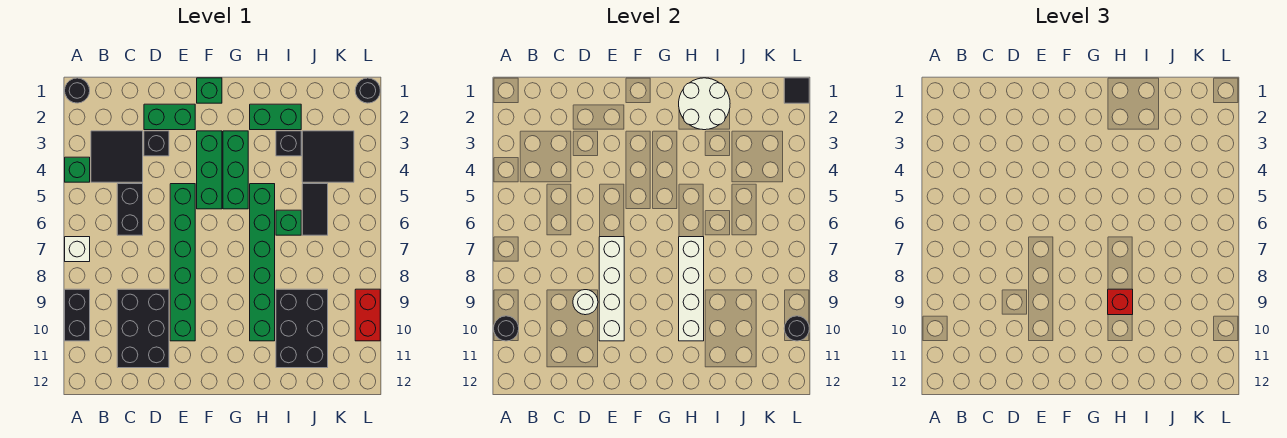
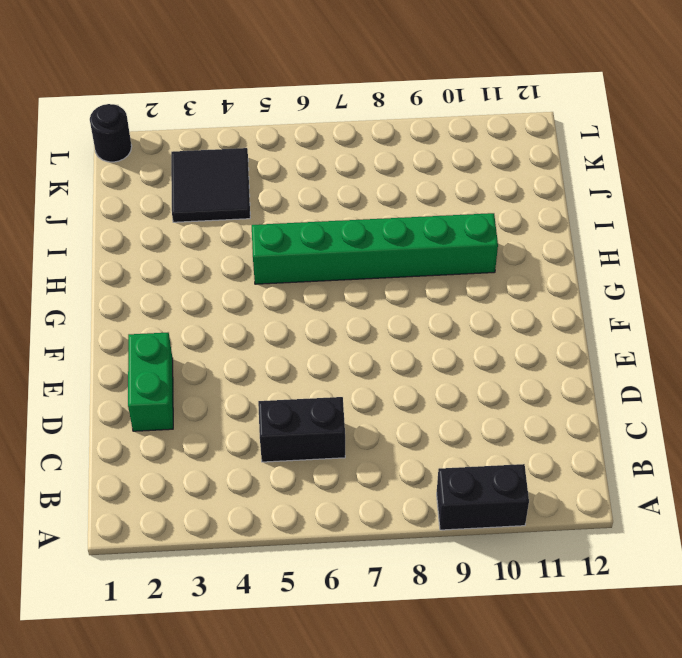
none -> black round brick A1 level 1
none -> green brick A4 level 1
none -> white brick A7 level 1
none -> black tile B3:C4 level 1

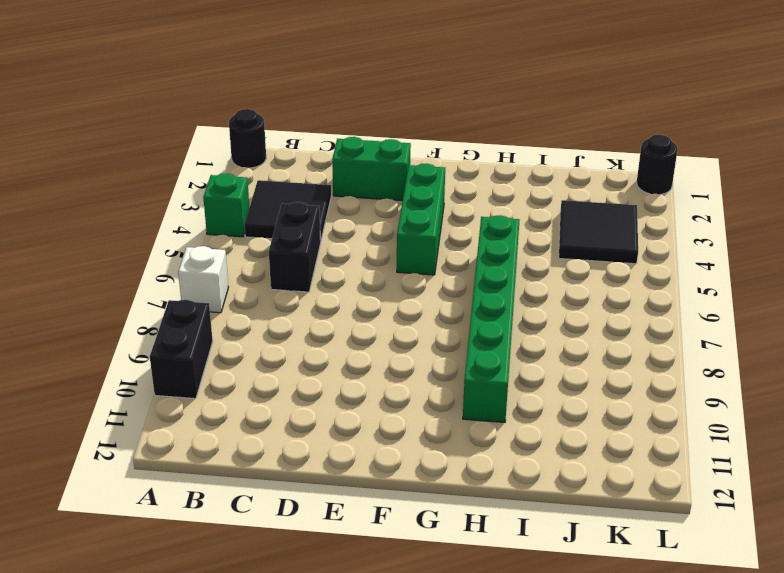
none -> black brick C9:D11 level 1
none -> black brick D3 level 1
none -> green brick E5:E10 level 1
none -> green brick F1 level 1

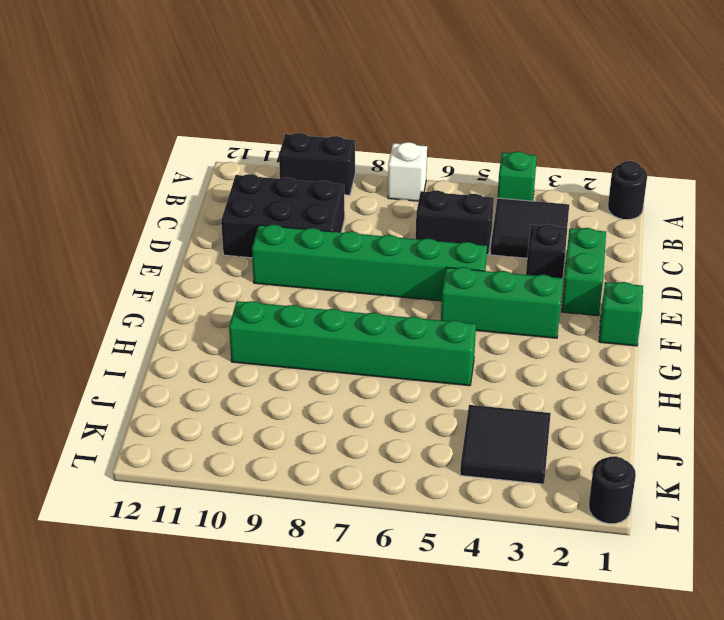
none -> green brick G3:G5 level 1
none -> green brick H2:I2 level 1
none -> black brick I3 level 1
none -> green brick I6 level 1

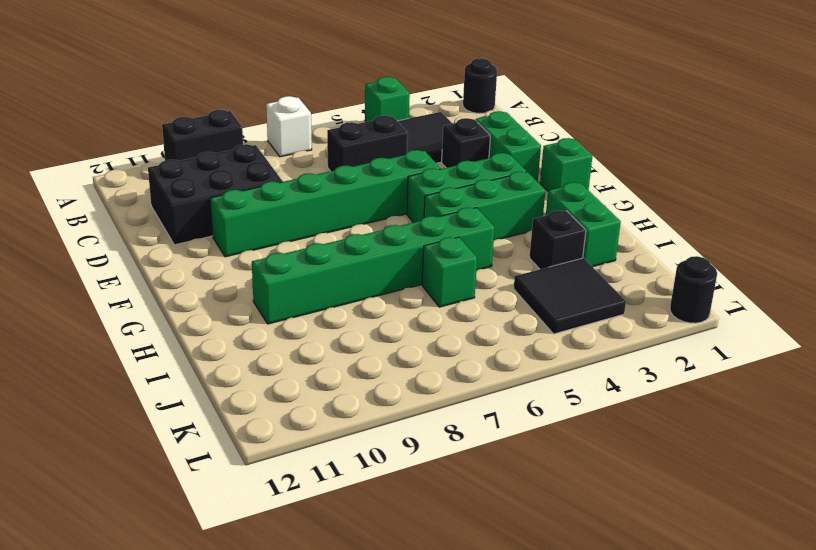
none -> black brick I9:J11 level 1
none -> black tile J5:J6 level 1
none -> red brick L9:L10 level 1
none -> black round brick A10 level 2

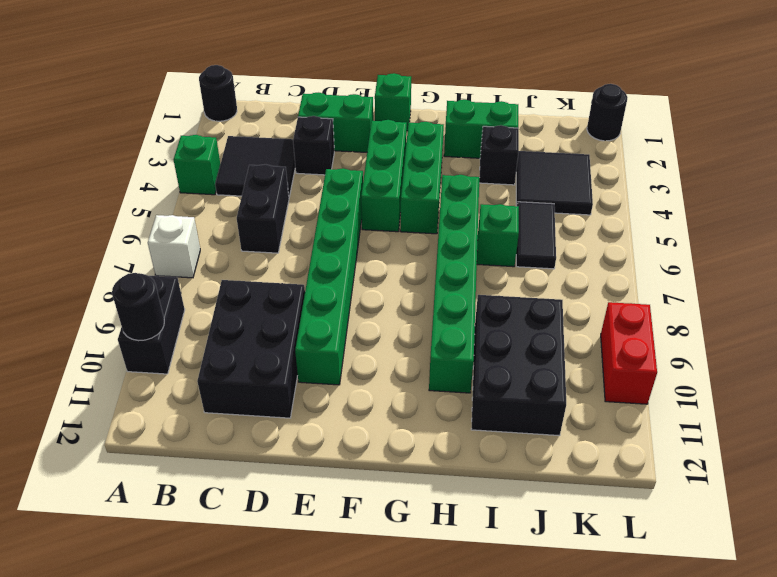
none -> white round brick D9 level 2
none -> white brick E7:E10 level 2
none -> white round brick H1:I2 level 2
none -> white brick H7:H10 level 2

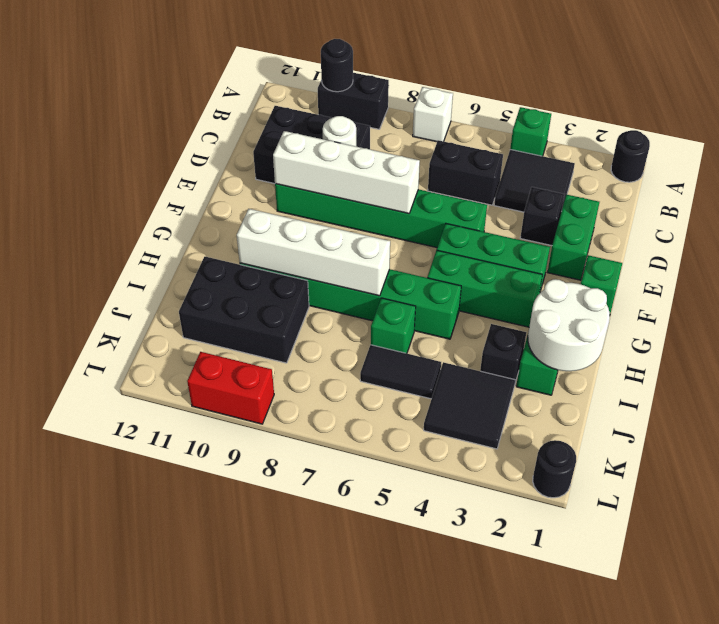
none -> black tile L1 level 2
none -> black round brick L10 level 2
none -> red brick H9 level 3

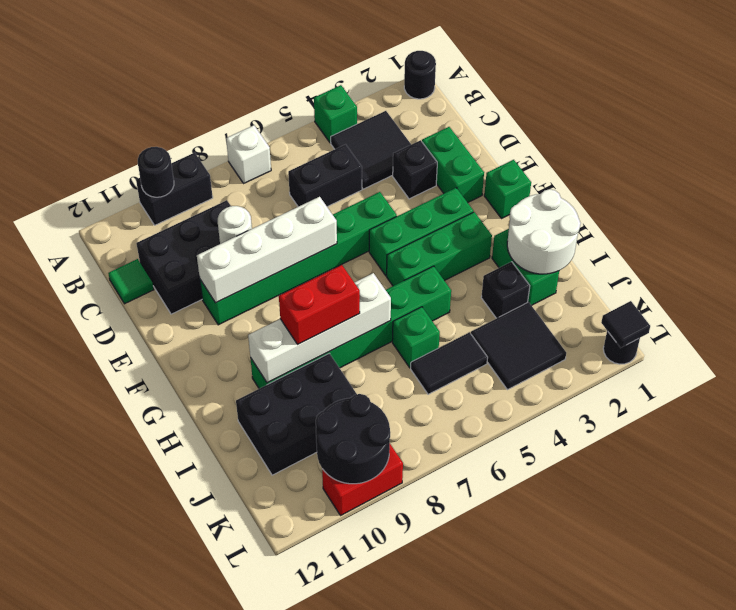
green tile C12 level 1 -> none
red brick H8:H9 level 3 -> red brick H9 level 3
black round brick K9:L10 level 2 -> black round brick L10 level 2

